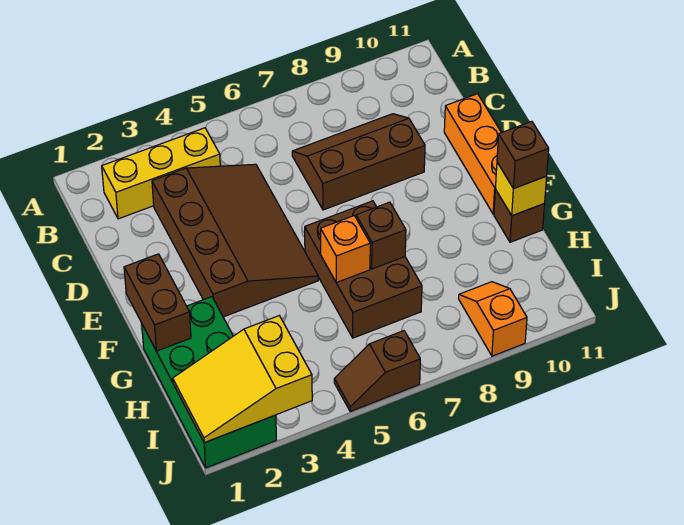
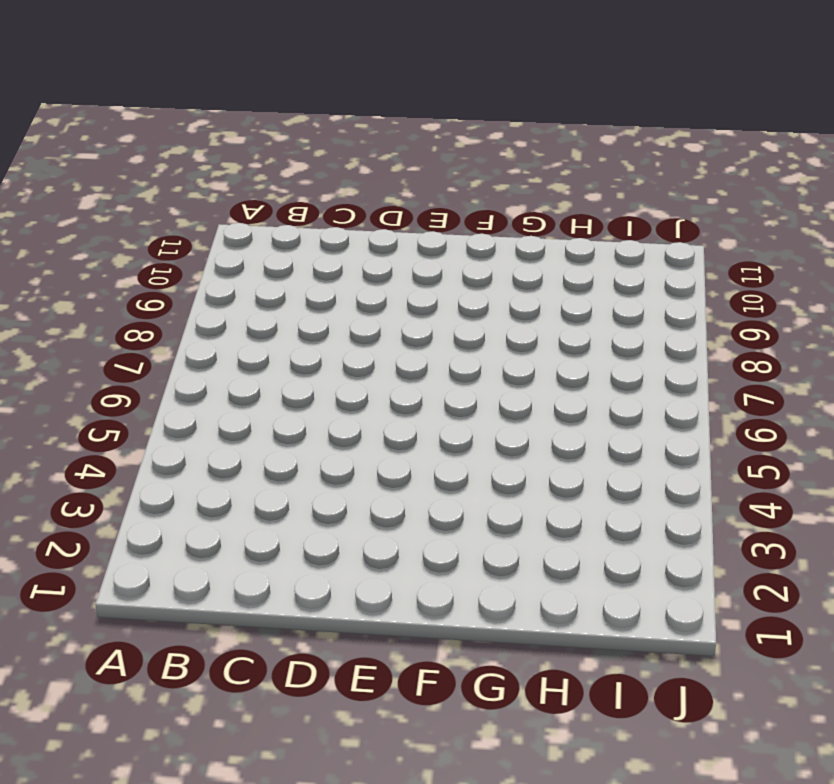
none -> yellow brick B2:B4 level 1
none -> brown slope C3:F5 level 1 top 3
none -> brown slope C7:D9 level 1 top D

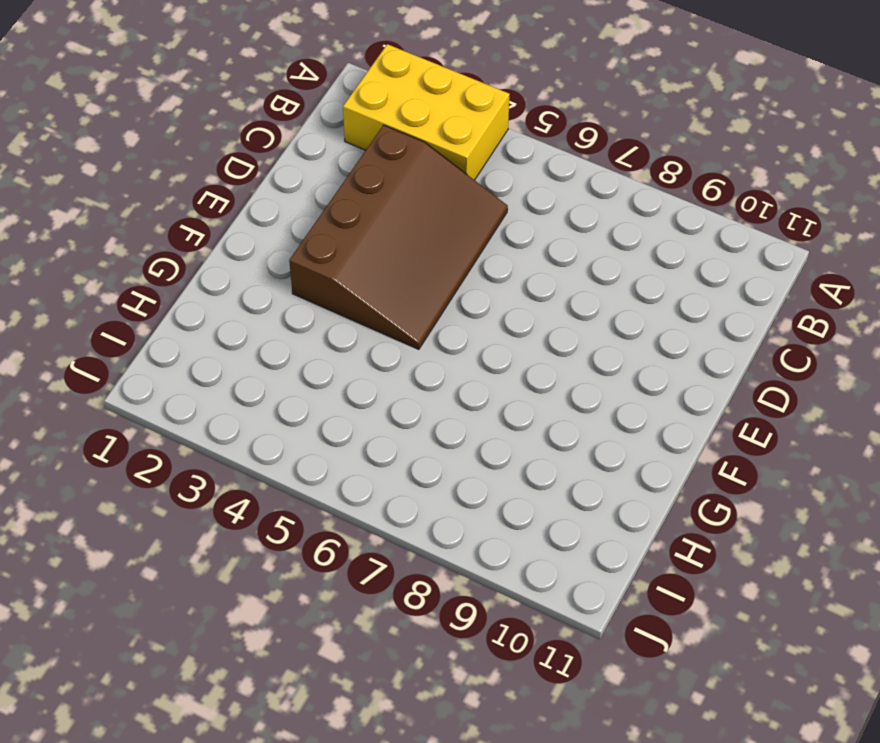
yellow brick A2:B4 level 1 -> yellow brick B2:B4 level 1
none -> brown slope C7:D9 level 1 top D
none -> orange brick D11:F11 level 1
none -> brown brick F6:H7 level 1

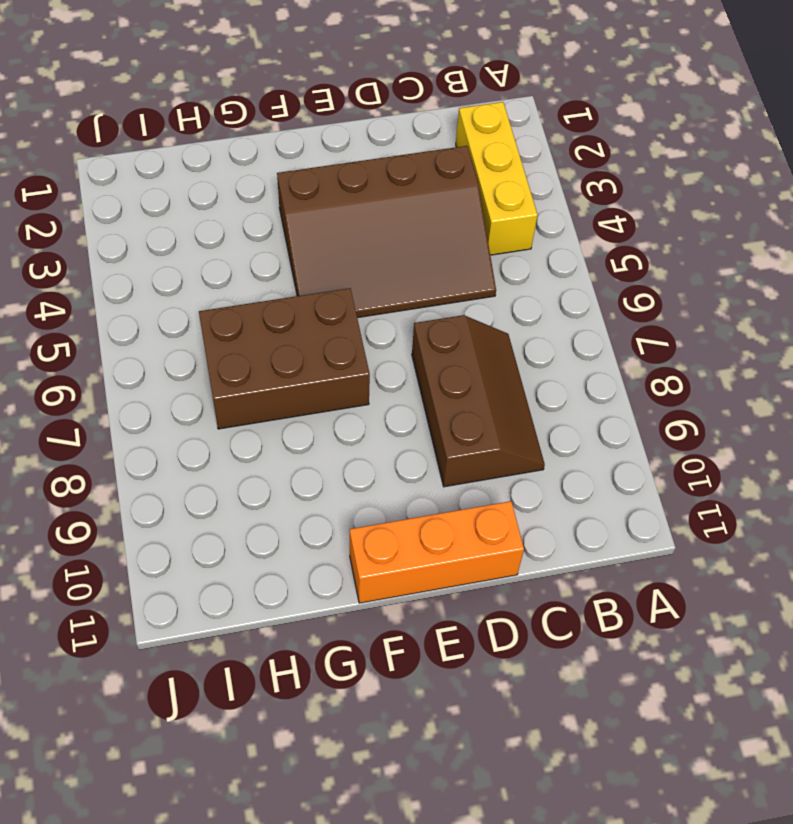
none -> green brick G1:J2 level 1
none -> brown brick G11 level 1
none -> orange slope I9:J9 level 1 top J

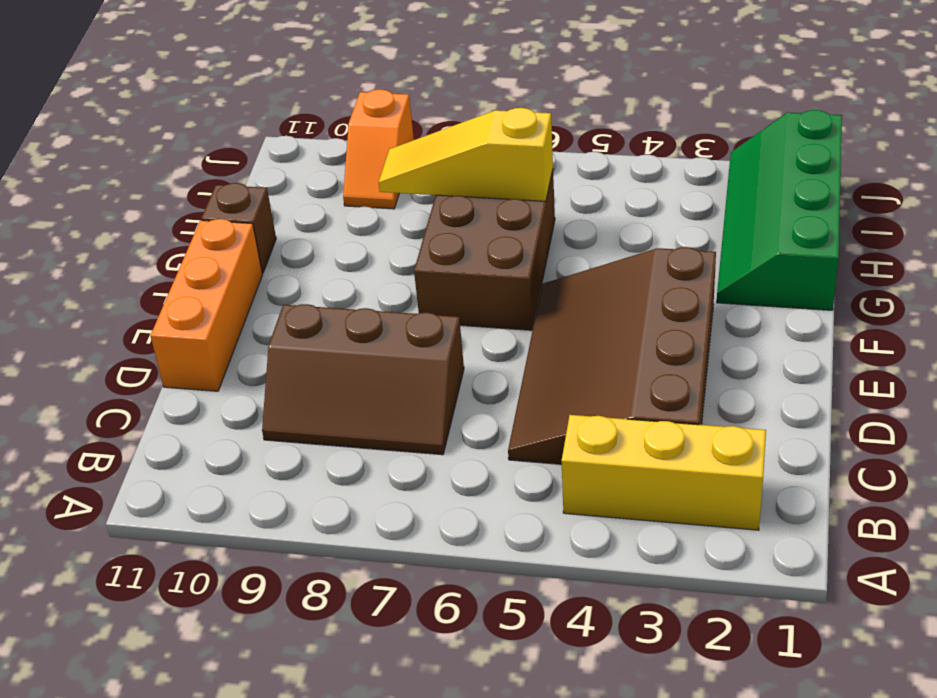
green slope G1:J2 level 1 top 1 -> green brick G1:J2 level 1
yellow slope H6:H8 level 2 top 6 -> none
none -> brown slope J5:J6 level 1 top 6
none -> brown brick F1:G1 level 2
none -> orange brick G6 level 2

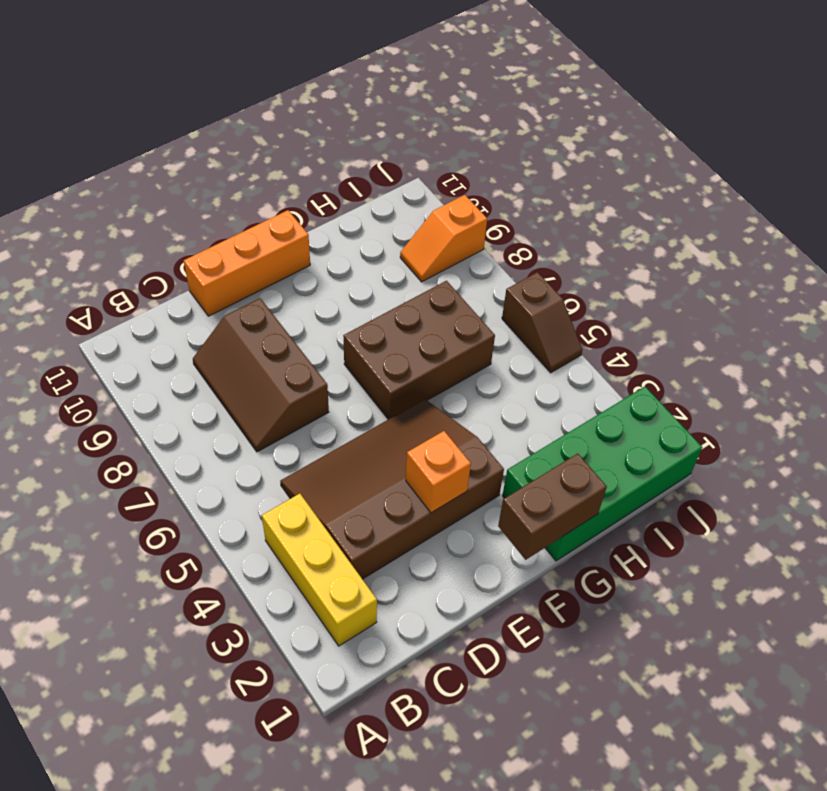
orange brick E3 level 2 -> orange brick G6 level 2
none -> brown brick G11 level 1
none -> brown brick G7 level 2
none -> yellow brick G11 level 2

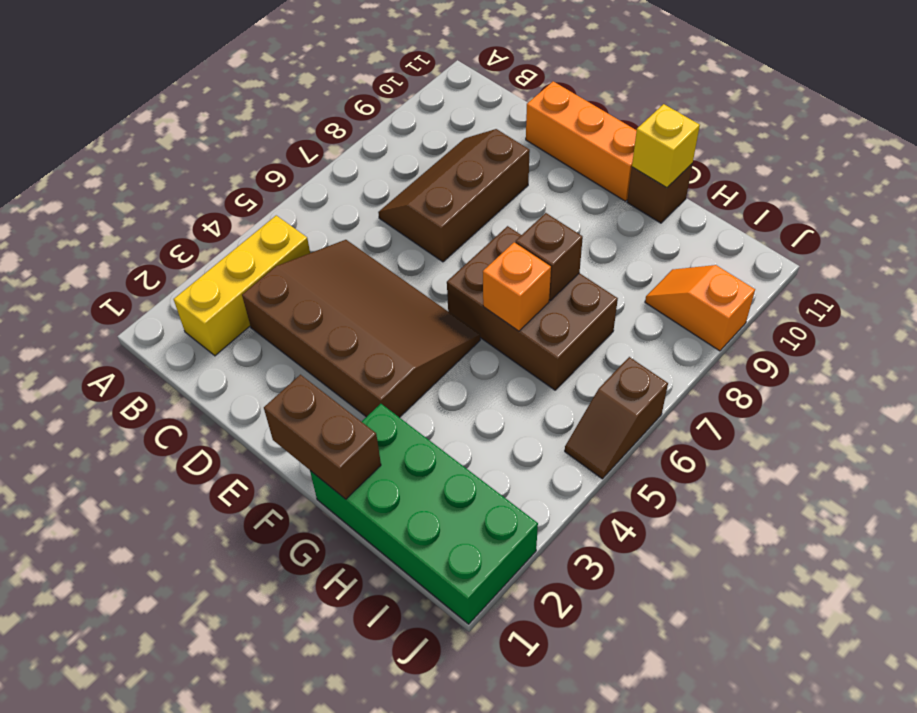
none -> yellow slope I1:J3 level 2 top 3
none -> brown brick G11 level 3

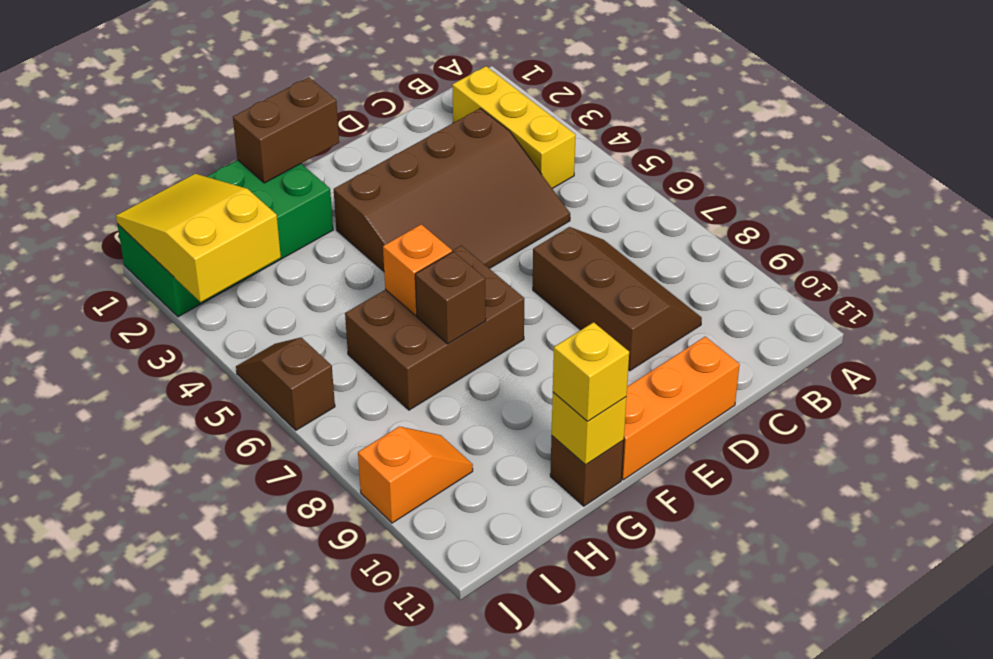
yellow brick G11 level 3 -> brown brick G11 level 3

